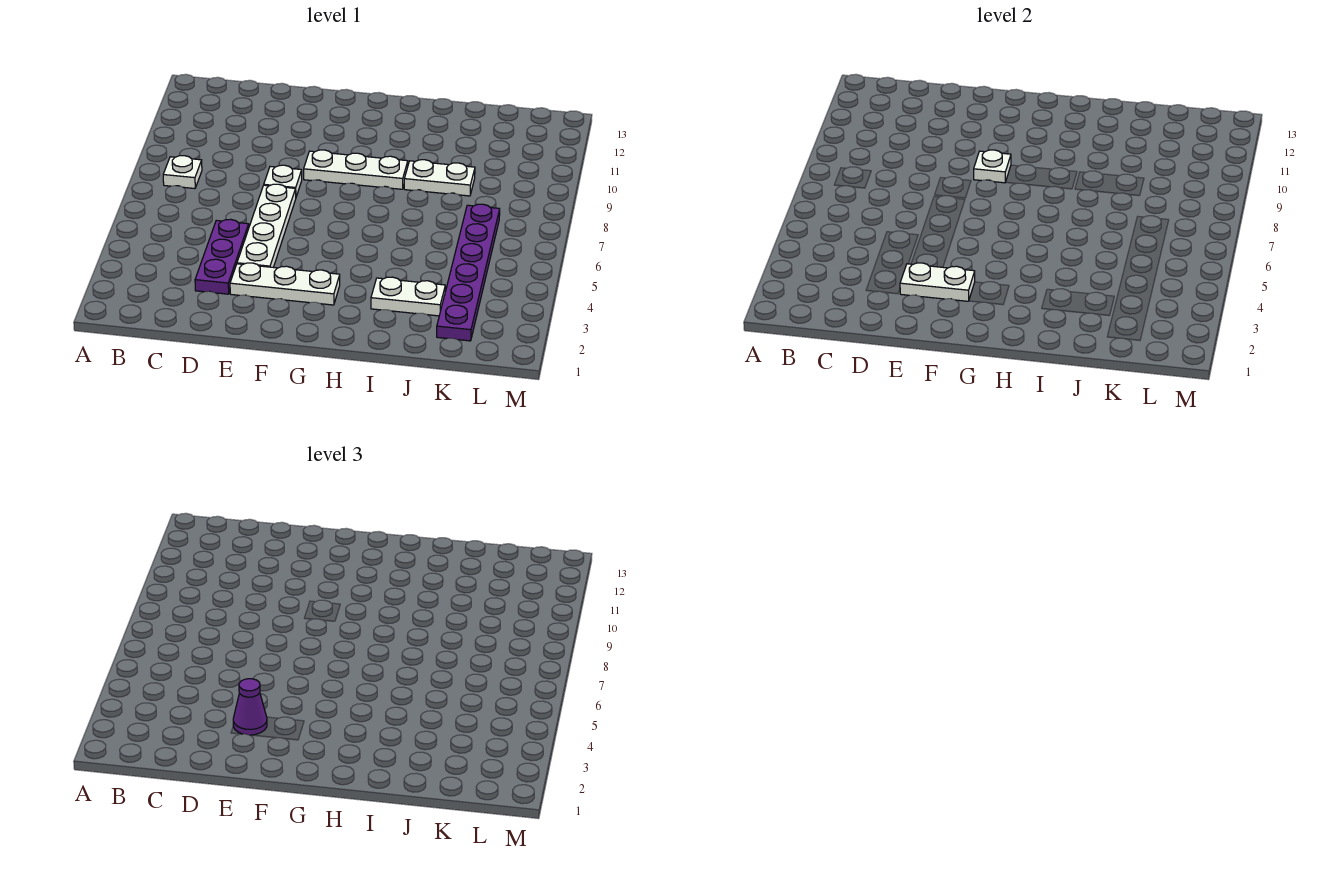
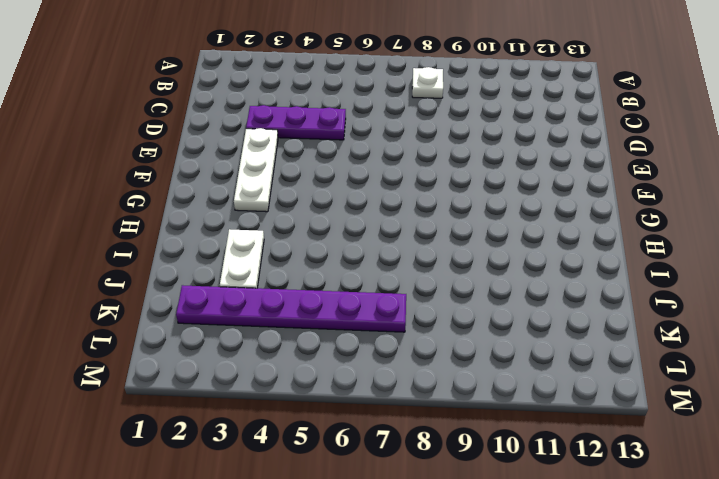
none -> white plate E4:E7 level 1
none -> white plate E8 level 1
none -> white plate F9:H9 level 1

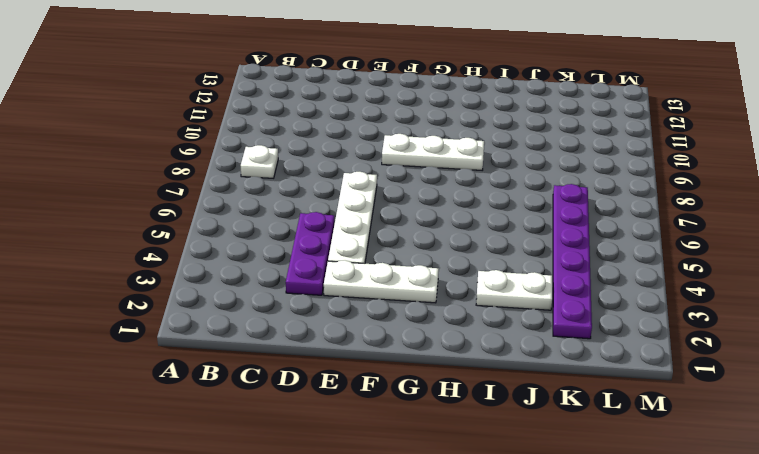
none -> white plate E8 level 1
none -> white plate I9:J9 level 1
none -> white plate E3:F3 level 2

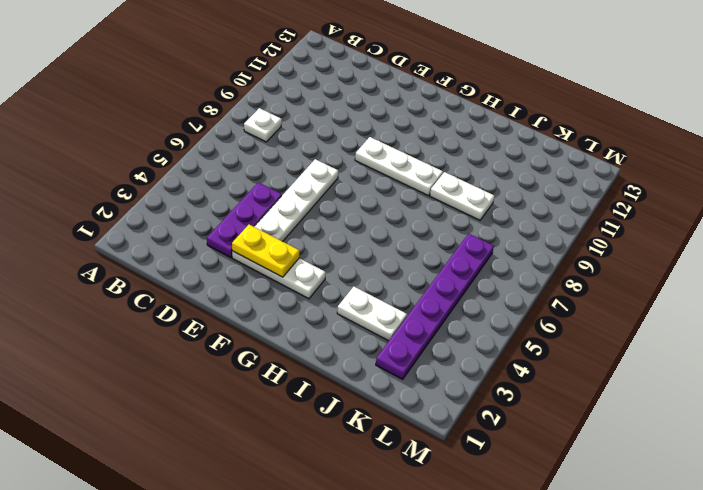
yellow plate E3:F3 level 2 -> white plate E3:F3 level 2
none -> white plate E8 level 1
none -> white plate F9 level 2
none -> purple cone E3 level 3

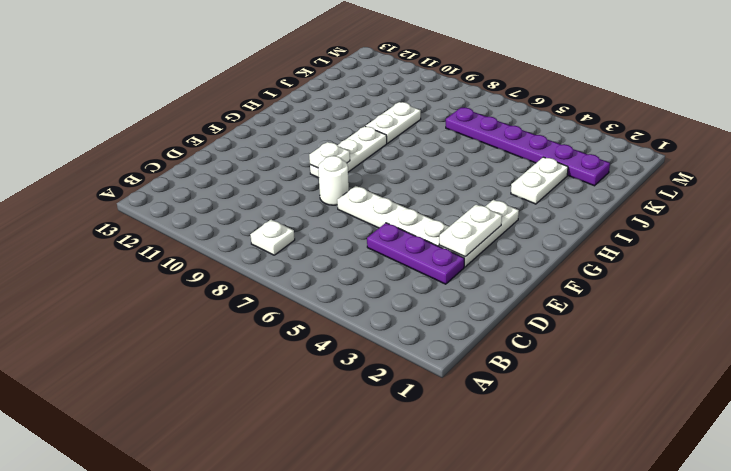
white round brick E8 level 1 -> white plate E8 level 1
none -> purple cone E3 level 3

